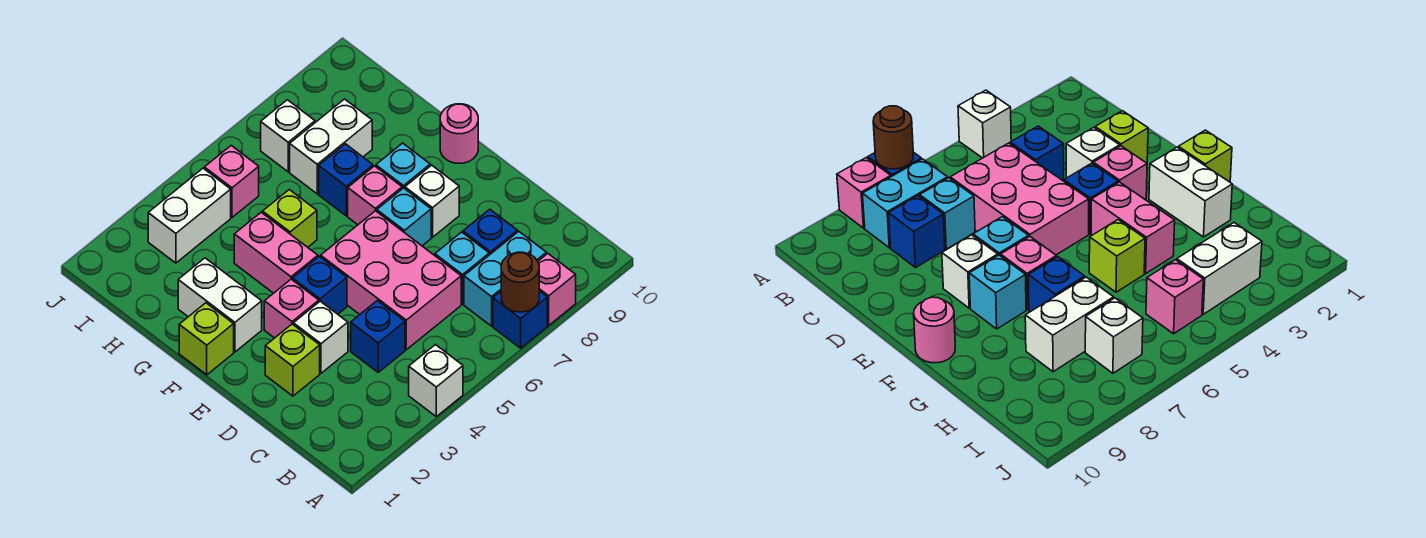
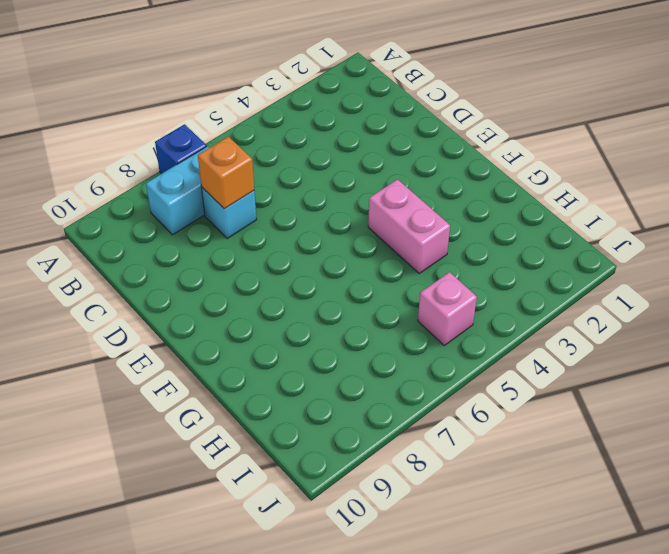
orange brick C7 level 2 -> none
none -> white brick A4 level 1
none -> pink brick A8 level 1
none -> blue brick C4 level 1

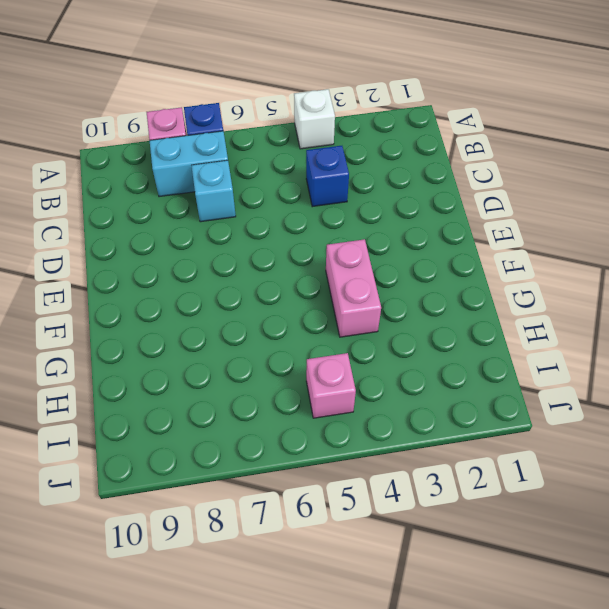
none -> pink brick C5:E6 level 1
none -> blue brick C8 level 1
none -> lime brick D2 level 1

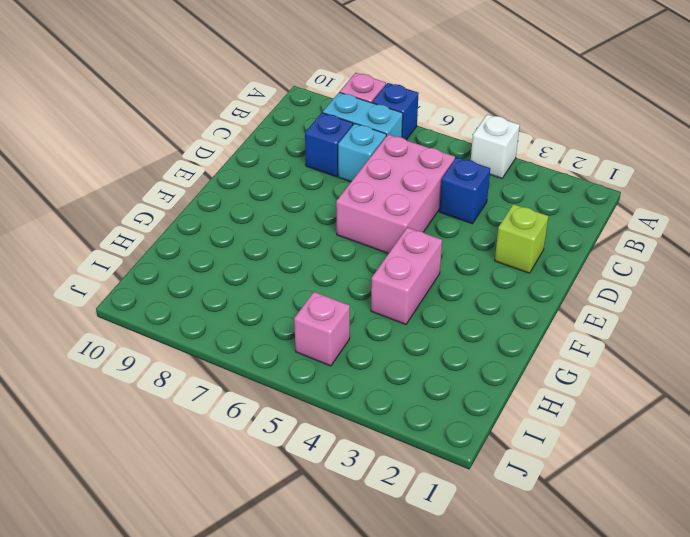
none -> white brick D3 level 1
none -> pink brick E3 level 1
none -> blue brick E4 level 1

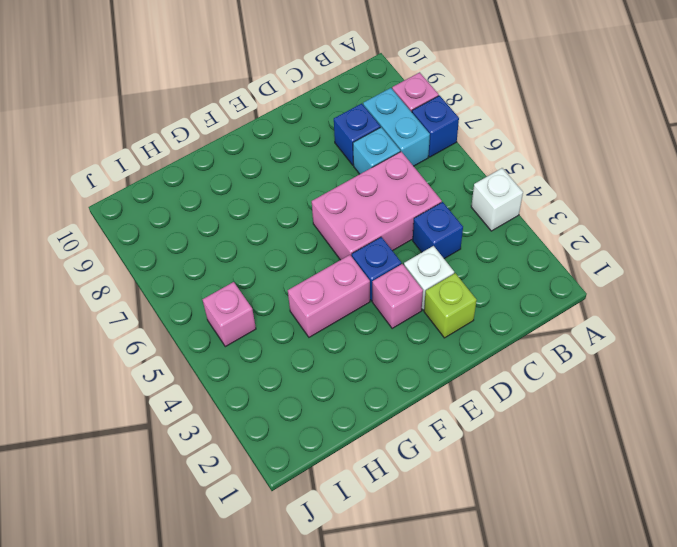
none -> cyan brick E7 level 1
none -> white brick E8 level 1
none -> lime brick F1 level 1

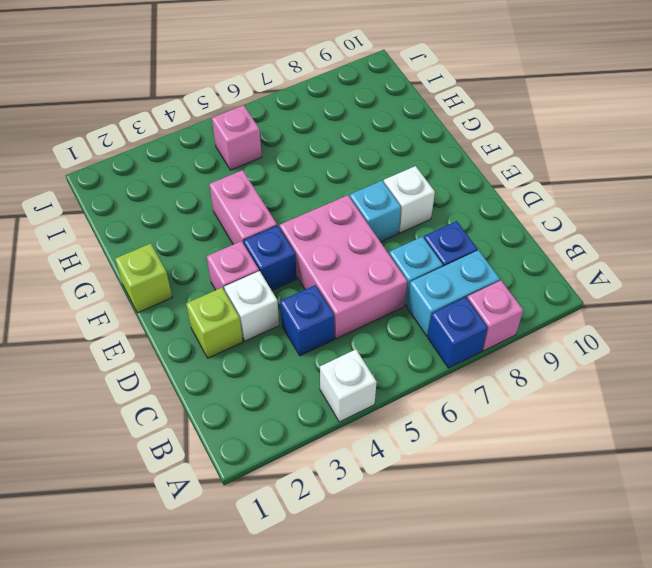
none -> white brick F2:G2 level 1
none -> pink brick F7 level 1
none -> cyan brick F8 level 1

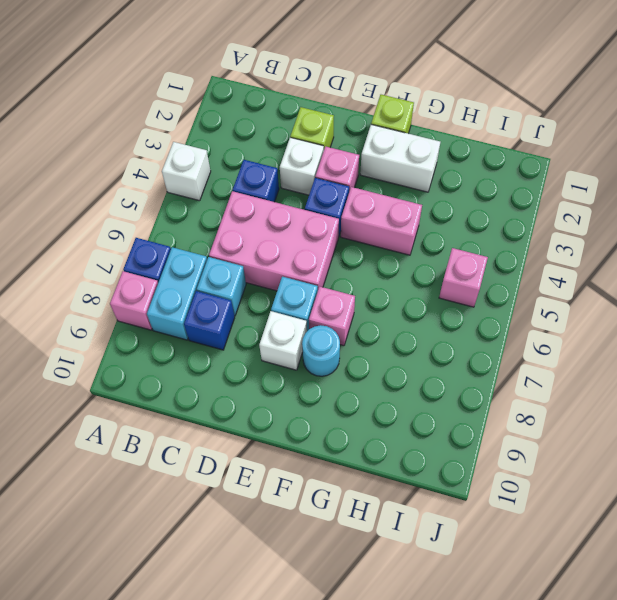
cyan round brick F8 level 1 -> cyan brick F8 level 1
none -> pink round brick F10 level 1
none -> lime brick G5 level 1
none -> blue brick G7 level 1

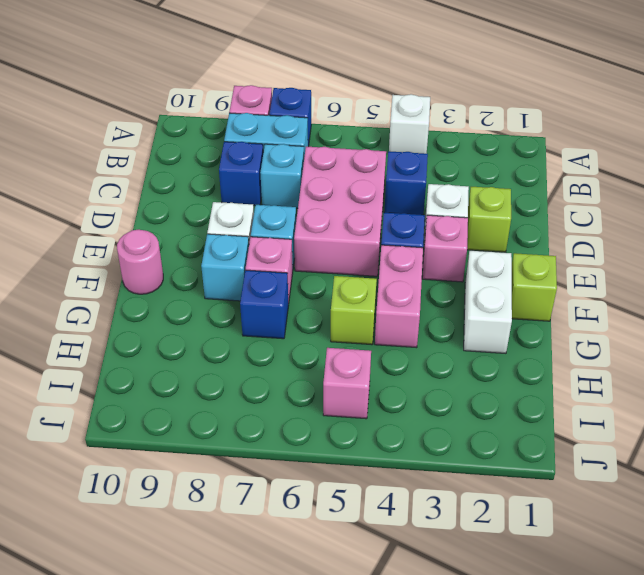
none -> white brick H7:H8 level 1
none -> white brick I3:I4 level 1
none -> white brick I7 level 1

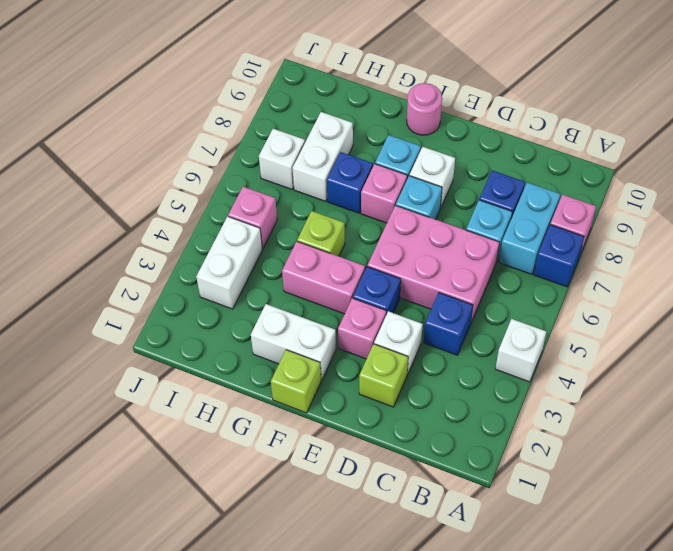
none -> brown round brick A7 level 2

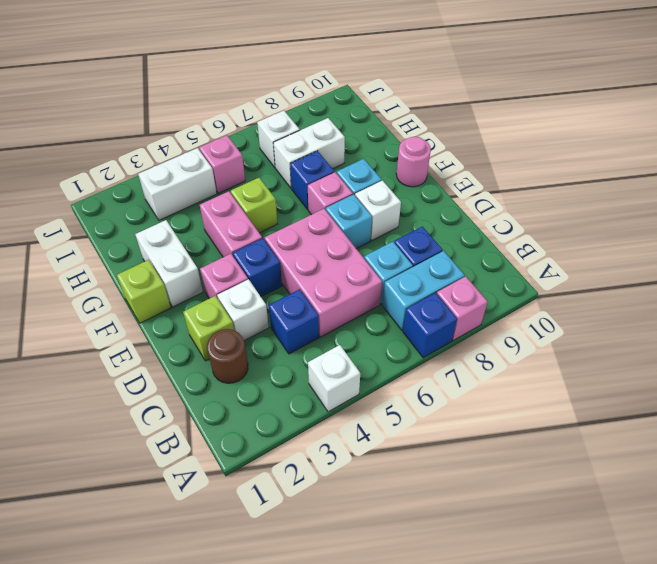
brown round brick C2 level 1 -> brown round brick A7 level 2

